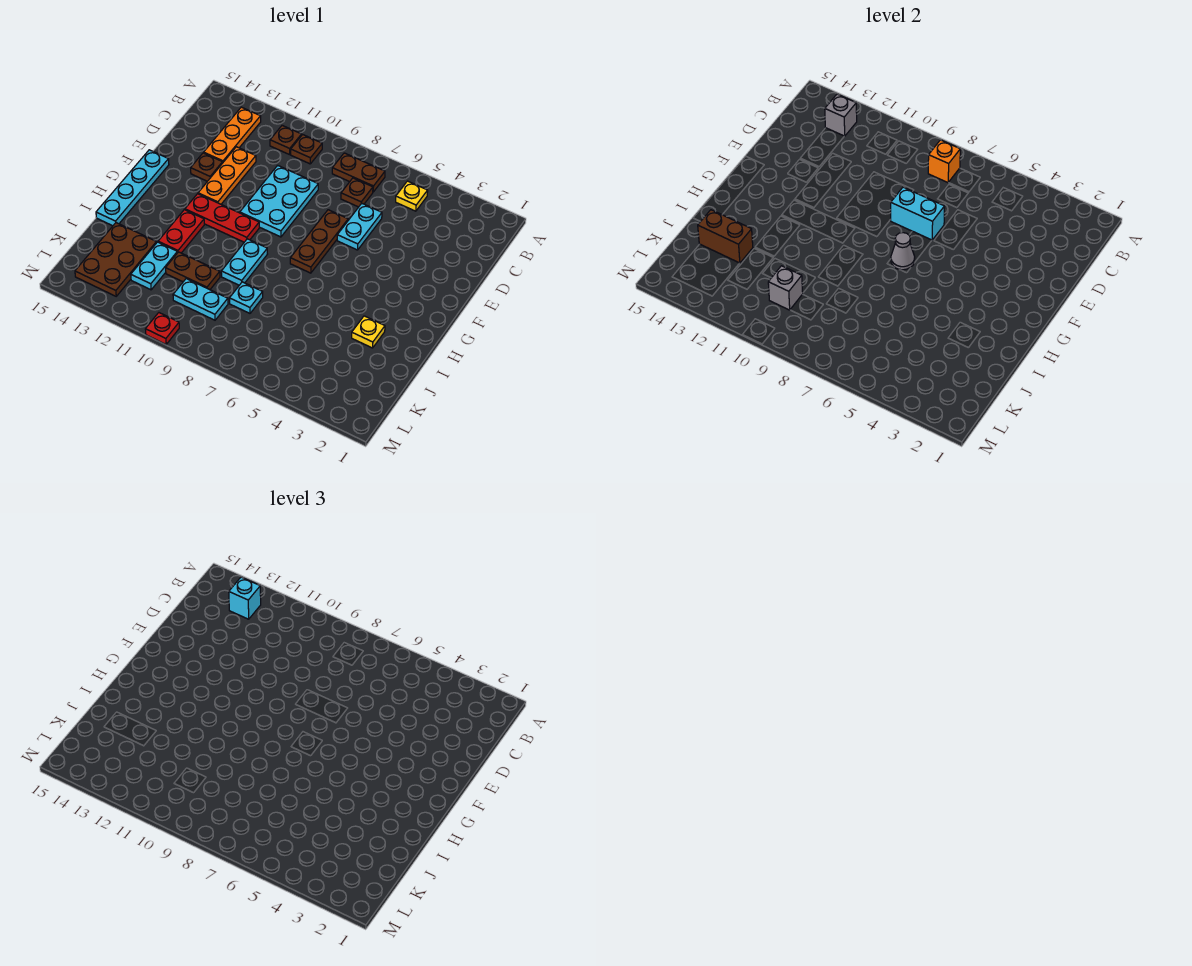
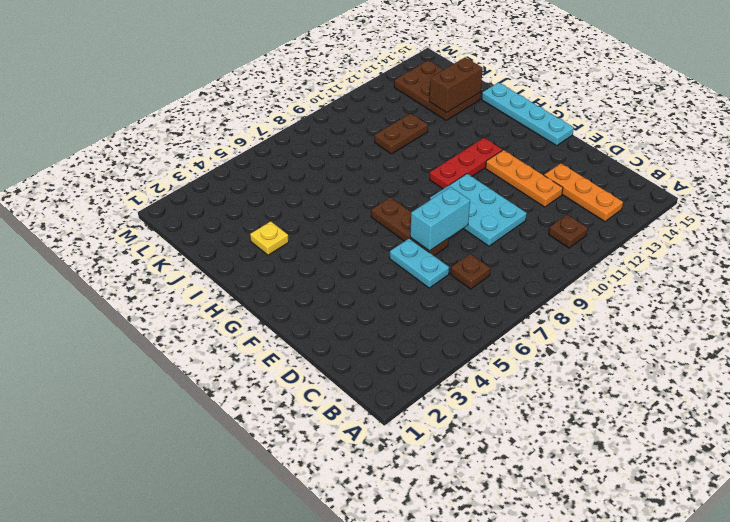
none -> yellow plate B5 level 1
none -> brown plate B7:B8 level 1
none -> brown plate B10 level 1

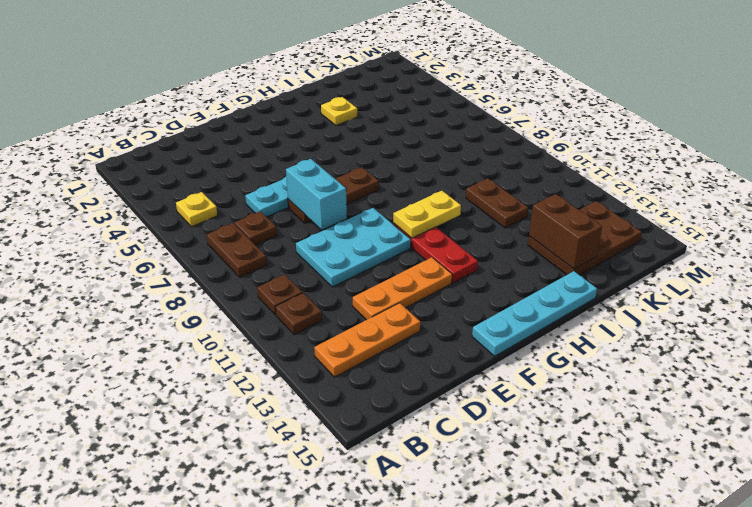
yellow plate G10:H10 level 2 -> none
none -> brown plate E13 level 1
none -> cyan plate H9:I9 level 1
none -> red plate H12:I12 level 1

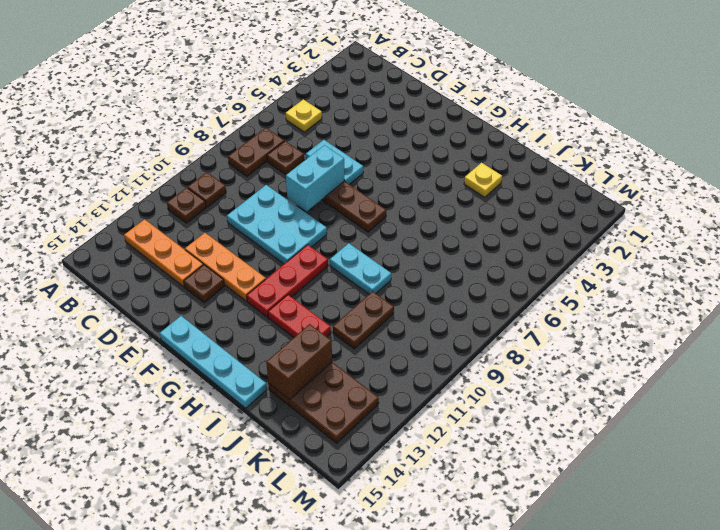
none -> cyan plate J8 level 1
none -> cyan plate J12:K12 level 1
none -> cyan plate K9:K10 level 1

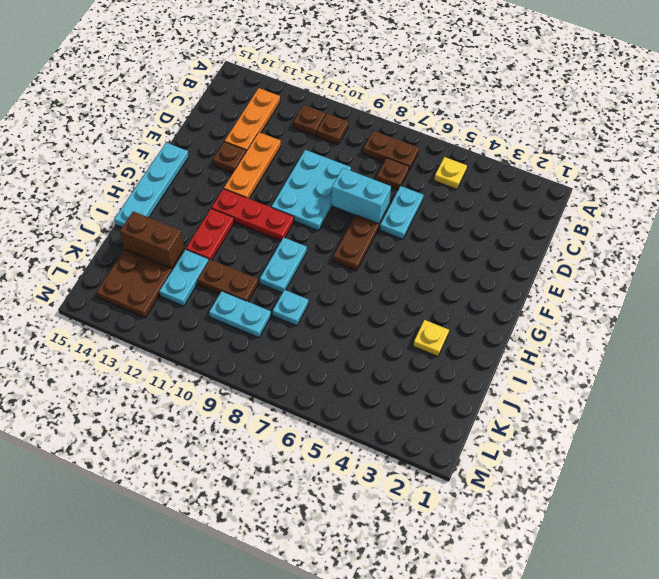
none -> red plate M10 level 1
none -> orange brick B8 level 2
none -> grey brick B13 level 2

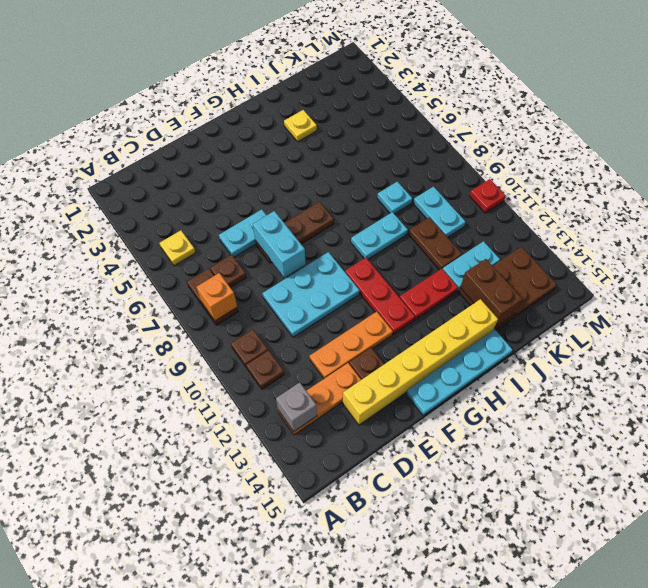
yellow brick D14:I14 level 1 -> none
none -> grey cone G7 level 2
none -> grey brick K10 level 2
none -> cyan brick B13 level 3

